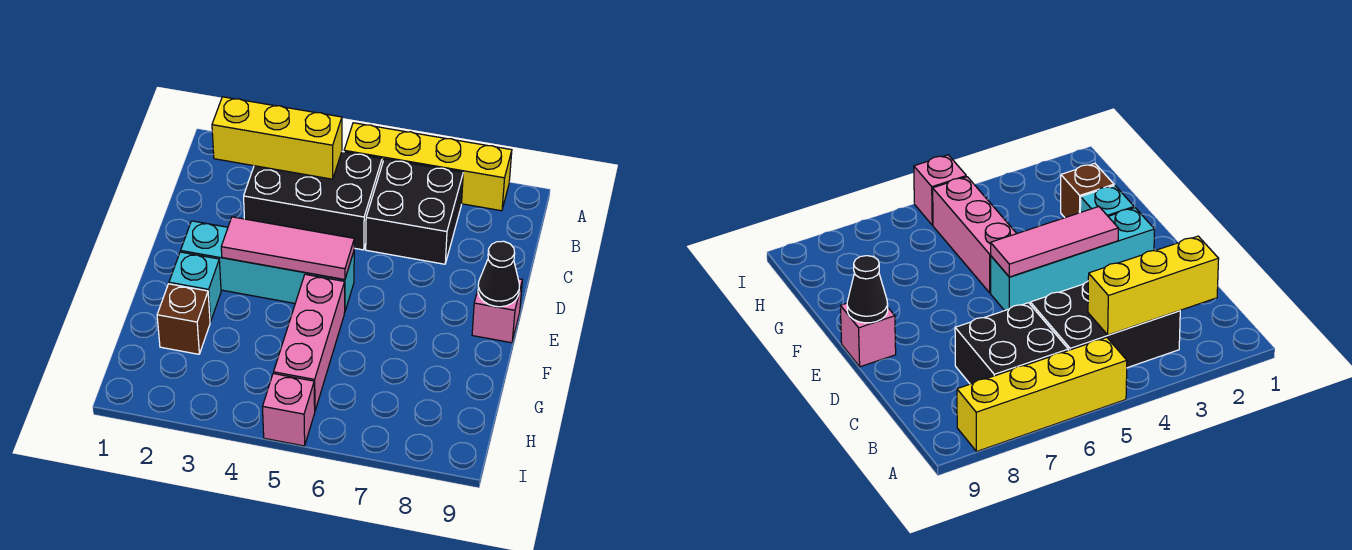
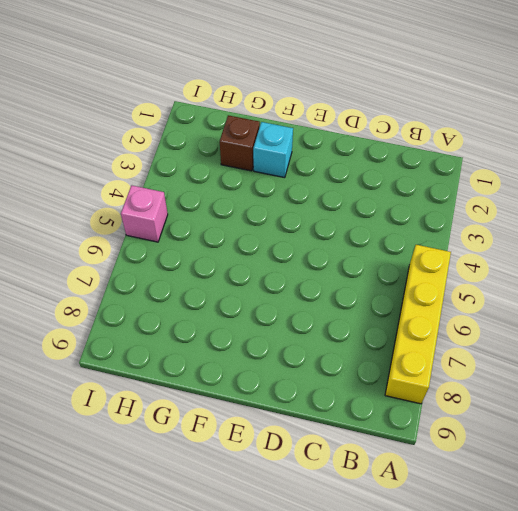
none -> black brick B3:C5 level 1
none -> black brick B6:C7 level 1
none -> cyan brick E2:E5 level 1

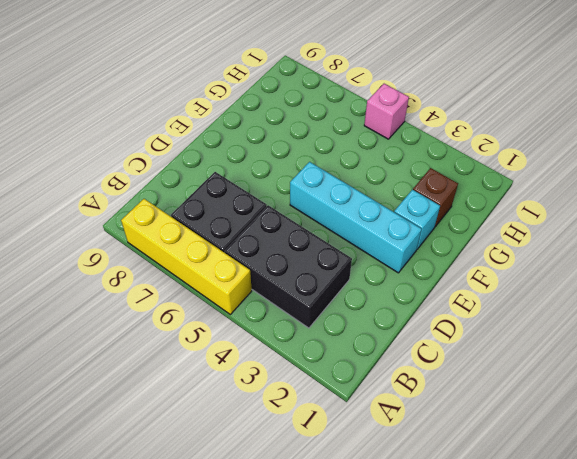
none -> pink brick E9 level 1
none -> pink brick F5:H5 level 1
none -> yellow brick B2:B4 level 2

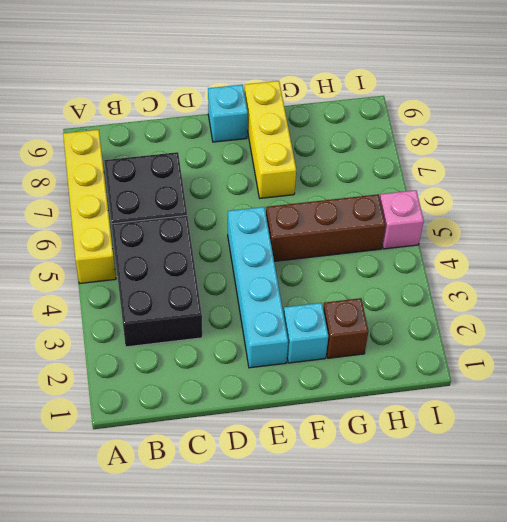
cyan brick E9 level 1 -> pink brick E9 level 1
brown brick F5:H5 level 1 -> pink brick F5:H5 level 1
yellow brick F7:F9 level 1 -> yellow brick B2:B4 level 2
none -> pink tile E3:E5 level 2
none -> black cone E9 level 2

